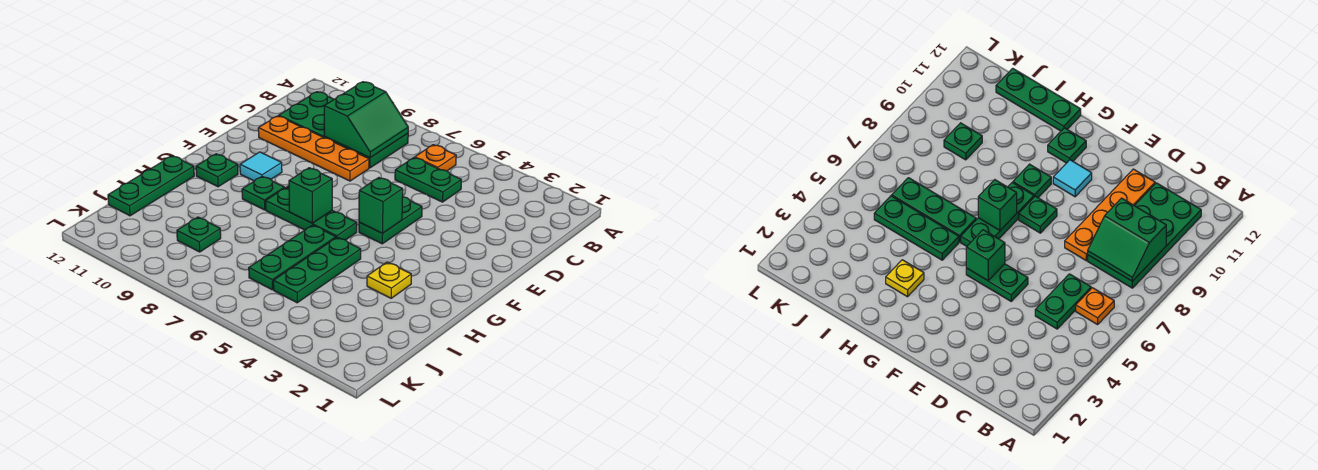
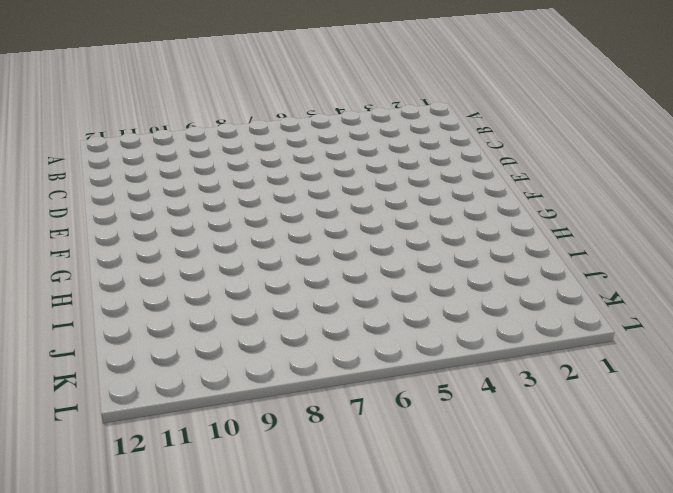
none -> orange plate B6 level 1
none -> green plate B8:C11 level 1
none -> green plate C5:C6 level 1

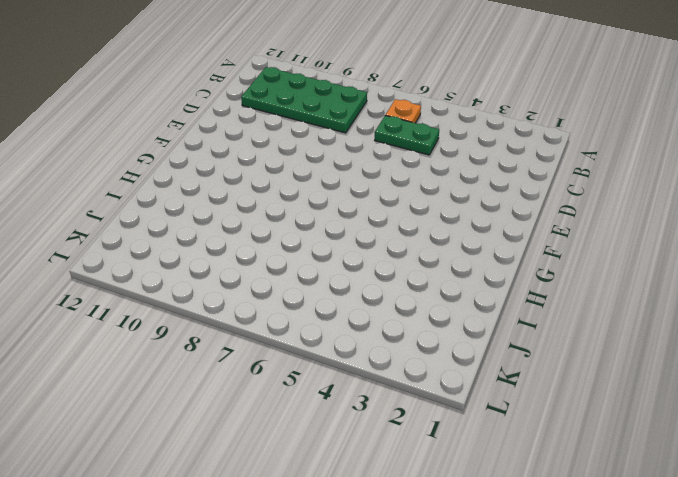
none -> orange plate D8:D11 level 1
none -> green plate E5:F5 level 1
none -> green plate F8 level 1

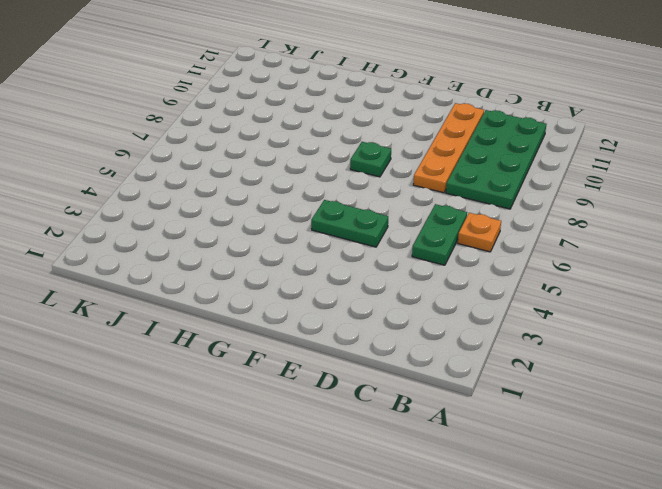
none -> cyan tile F10 level 1
none -> green plate G6:G8 level 1
none -> green plate G9 level 1

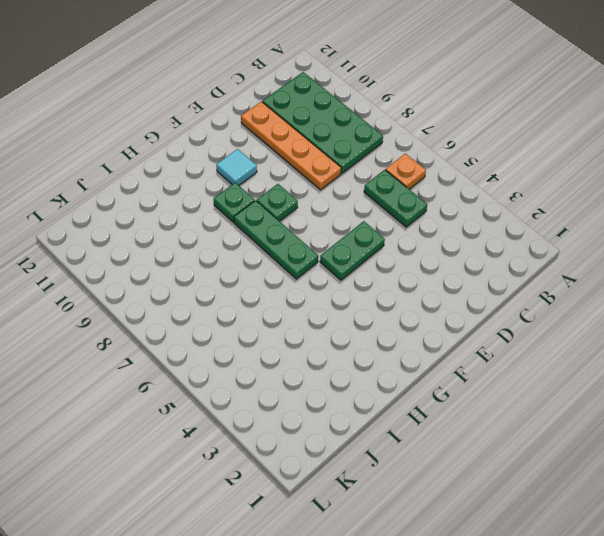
none -> green plate G11 level 1
none -> yellow plate H3 level 1
none -> green plate H5:J5 level 1

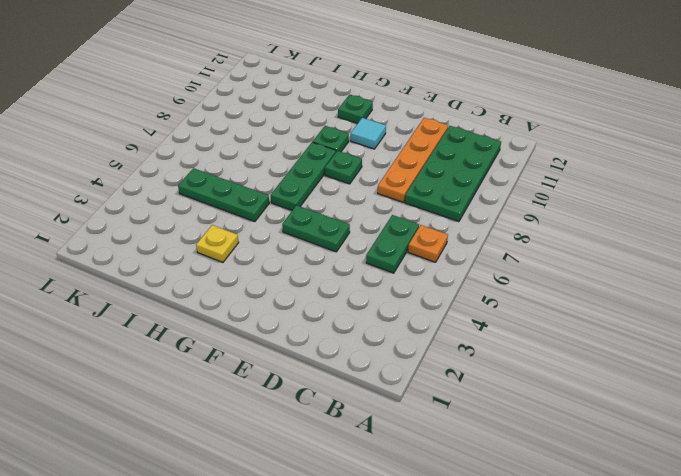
none -> green plate H6:J6 level 1
none -> green plate H12:J12 level 1
none -> green plate J9 level 1

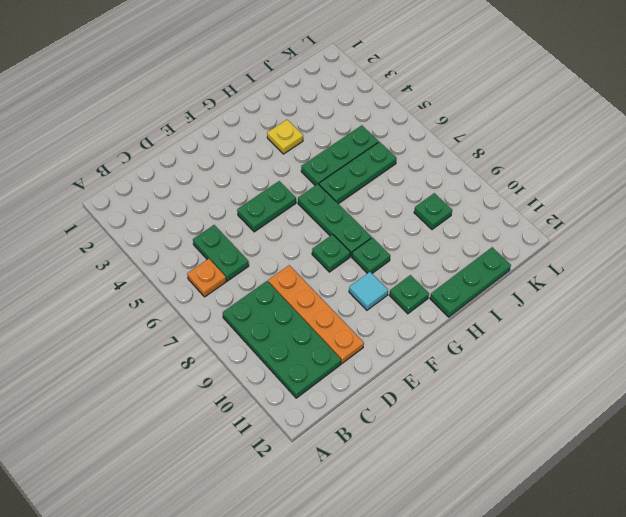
none -> green slope B8:C9 level 2 top 9
none -> green brick F5 level 2
none -> green brick G7 level 2

